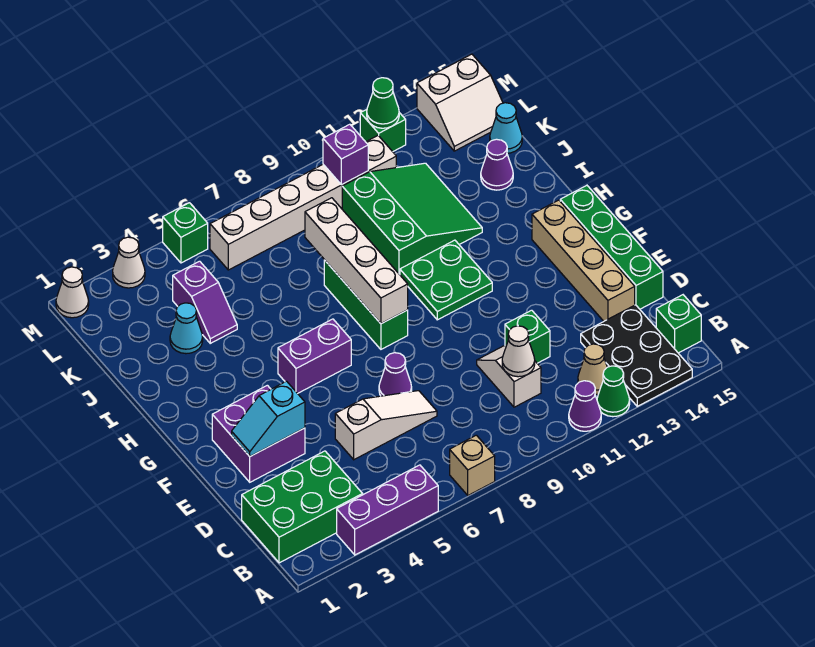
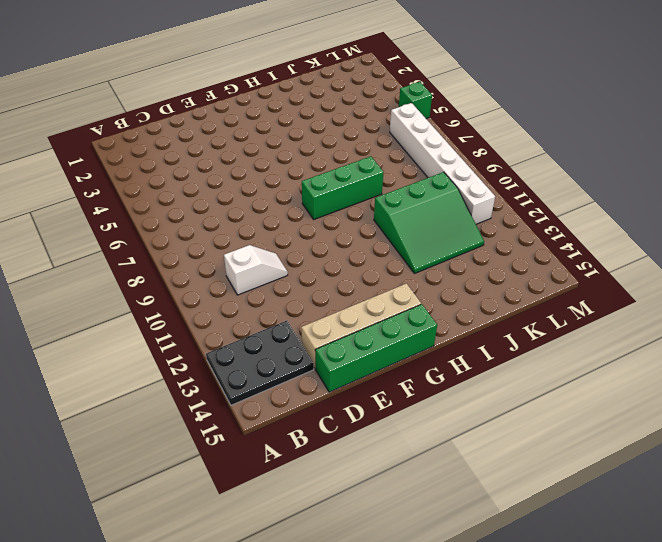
none -> purple brick A3:A5 level 1
none -> tan brick A7 level 1
none -> purple cone A11 level 1
none -> green cone A12 level 1

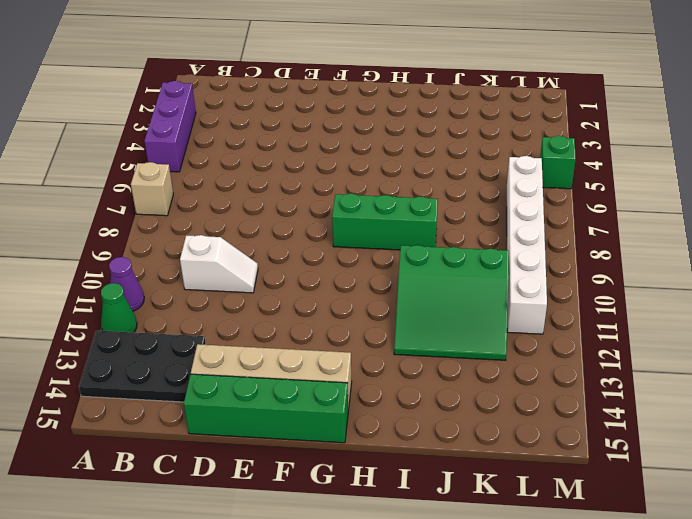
none -> green brick B1:C3 level 1
none -> tan cone B12 level 1
none -> green brick B15 level 1
none -> white slope D5:D7 level 1 top 5

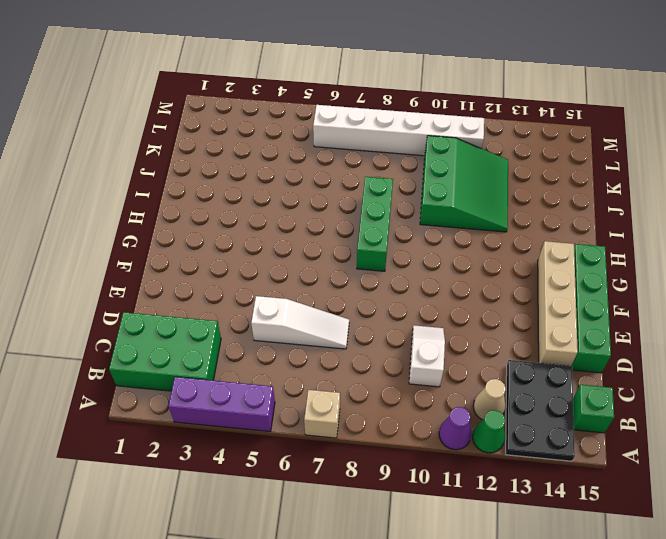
none -> green brick D11 level 1
none -> purple brick E2:F3 level 1
none -> purple cone E7 level 1
none -> purple brick G5:G6 level 1

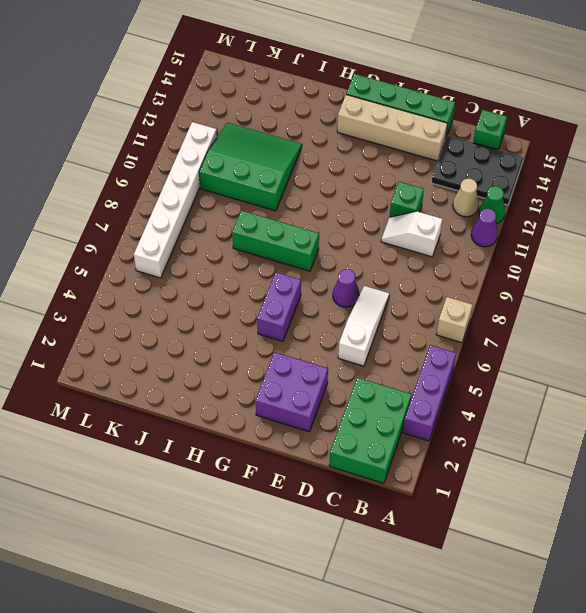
none -> green plate G10:H11 level 1
none -> cyan cone J3 level 1
none -> purple slope J4:K4 level 1 top K
none -> purple cone J14 level 1

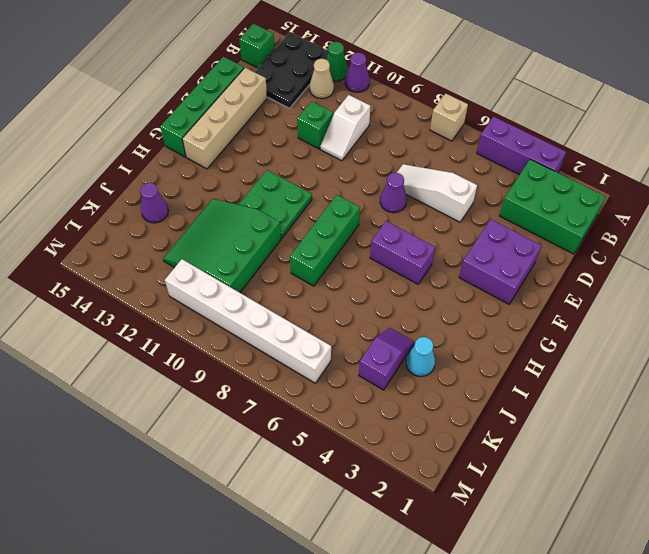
none -> cyan cone K15 level 1
none -> white slope L14:M15 level 1 top M
none -> white cone M1 level 1
none -> white cone M3 level 1

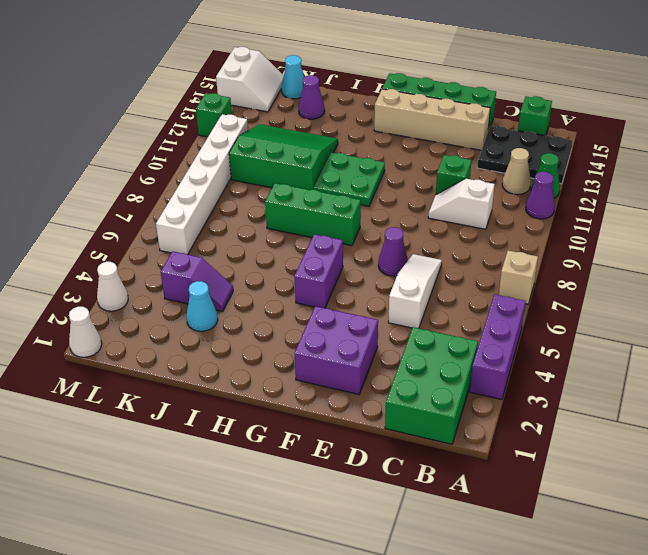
none -> green brick M5 level 1
none -> white cone C10 level 2
none -> cyan slope E2:E3 level 2 top 3
none -> white brick G8:J8 level 2

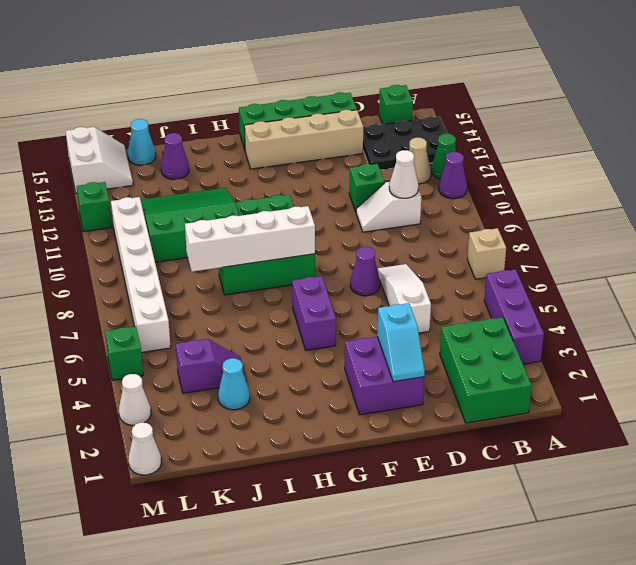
none -> purple brick L10 level 2
none -> green cone M12 level 2

